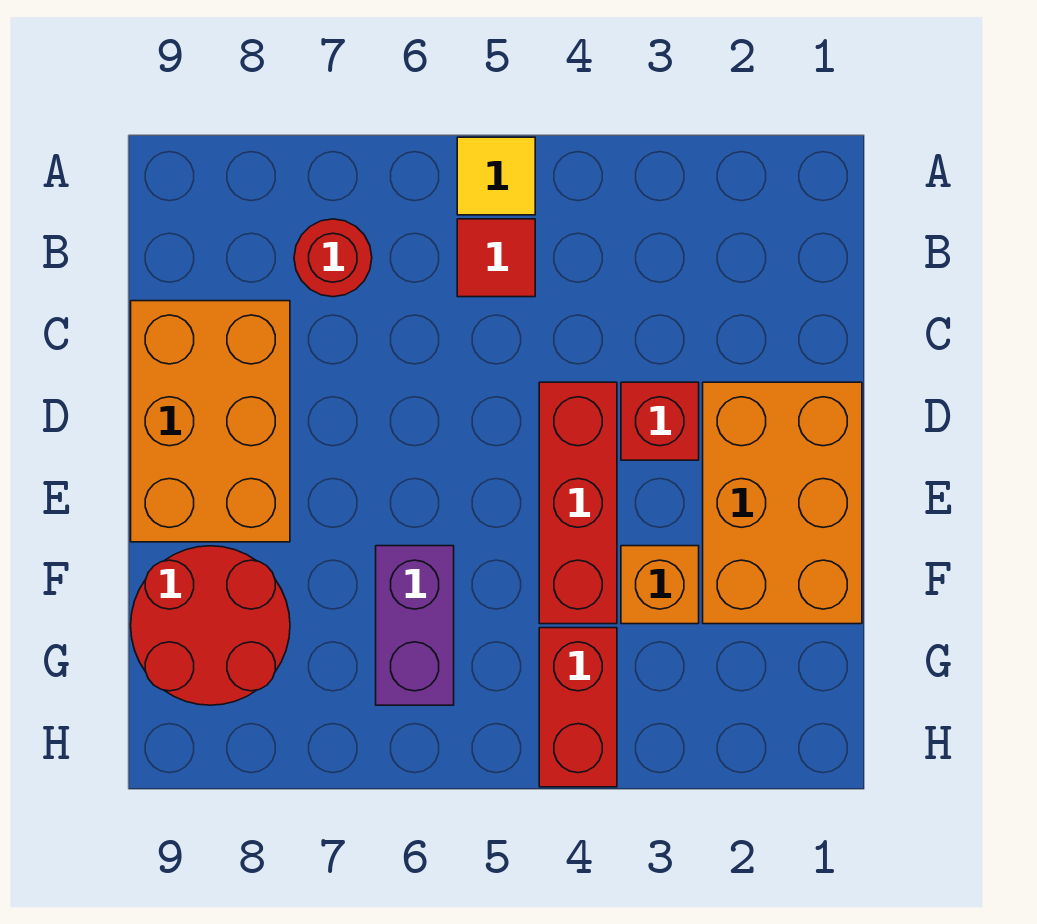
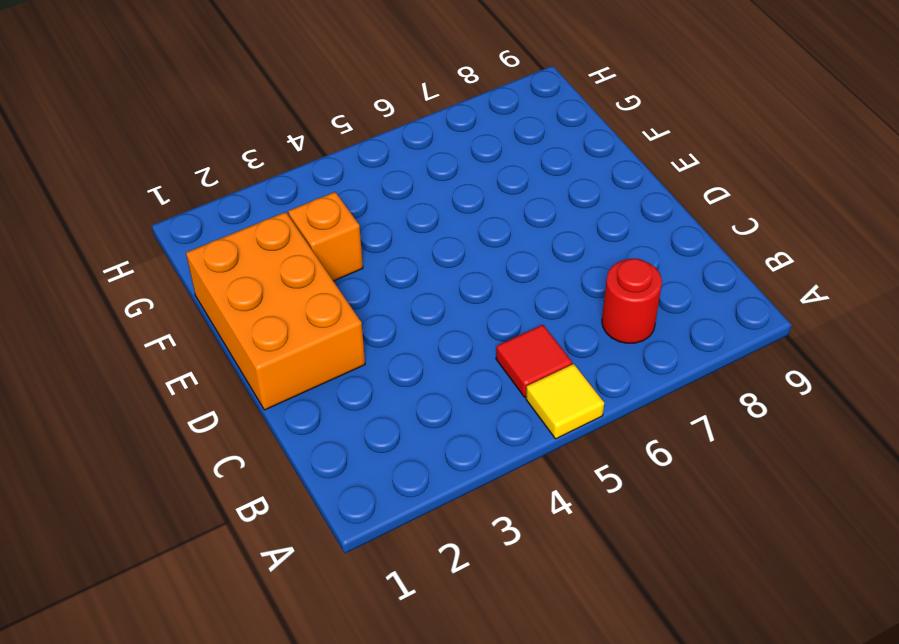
none -> orange brick C8:E9 level 1
none -> red brick D3 level 1

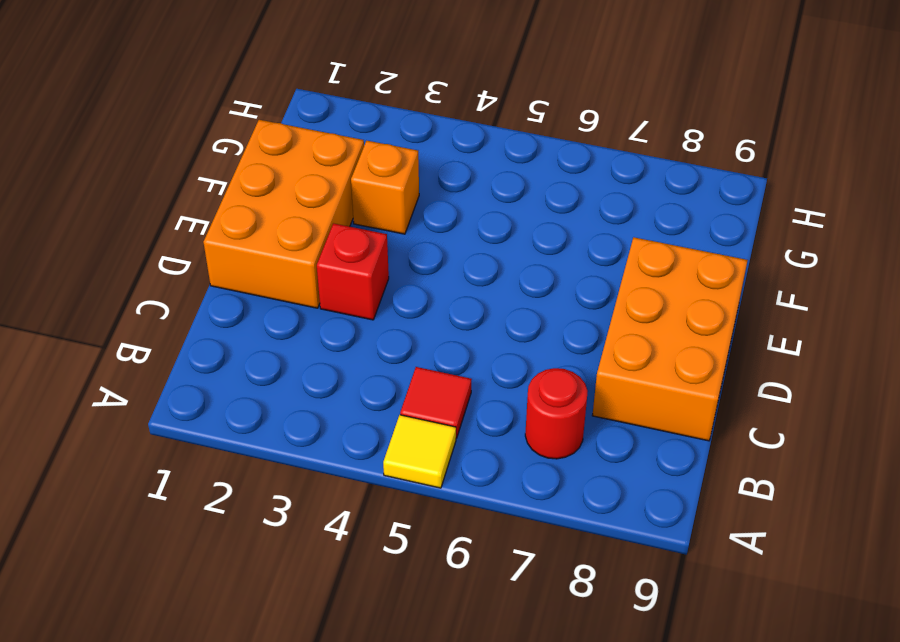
none -> red brick D4:F4 level 1
none -> purple brick F6:G6 level 1

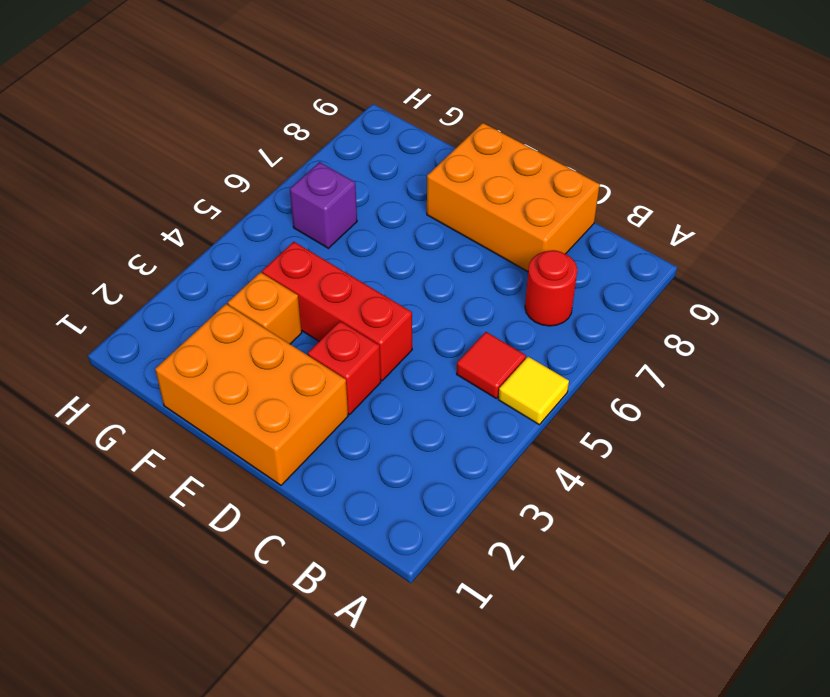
purple brick G6 level 1 -> purple brick F6:G6 level 1
none -> red round brick F8:G9 level 1
none -> red brick G4:H4 level 1

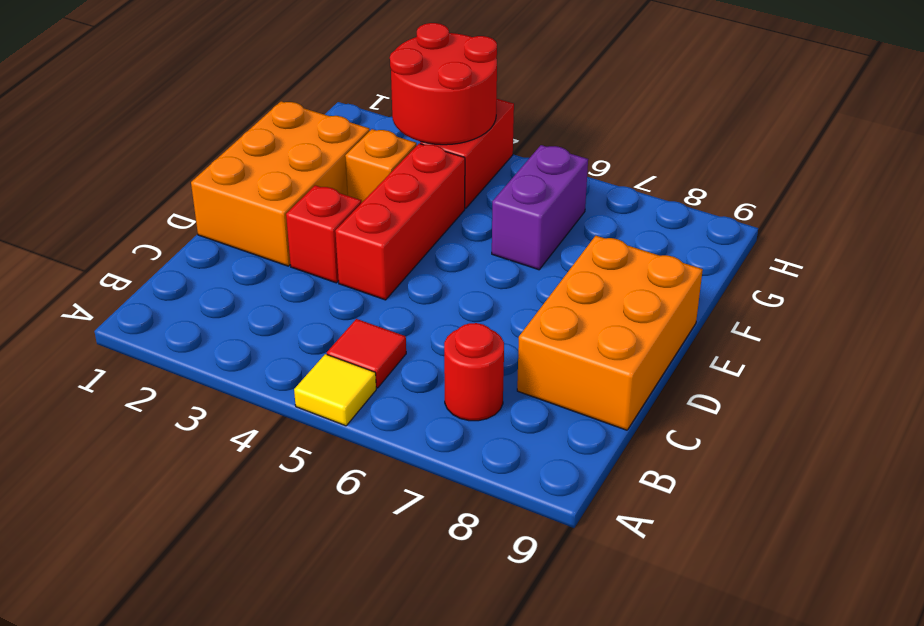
red round brick G3:H4 level 2 -> red round brick F8:G9 level 1

